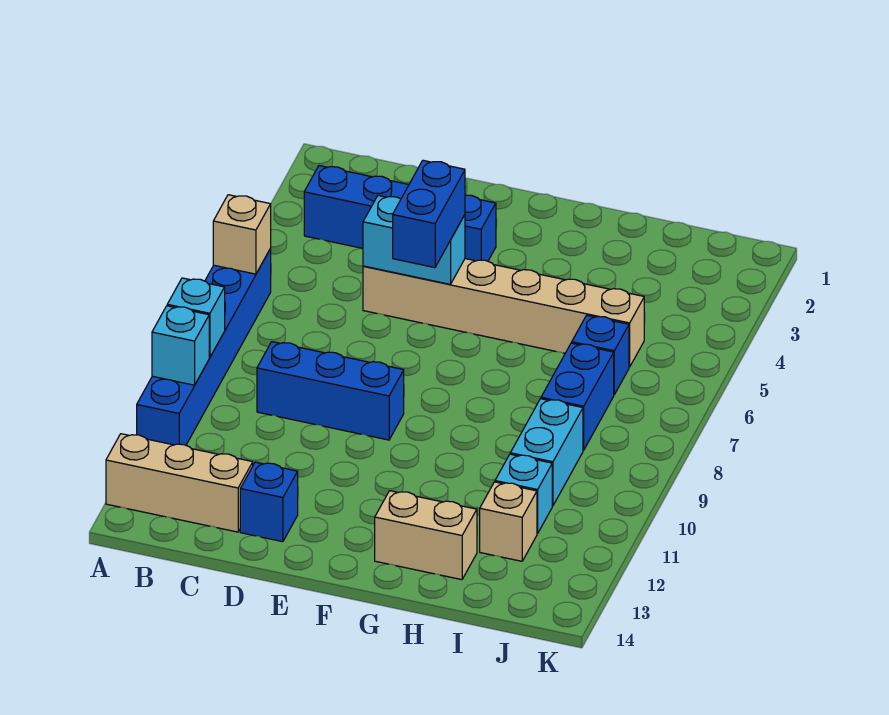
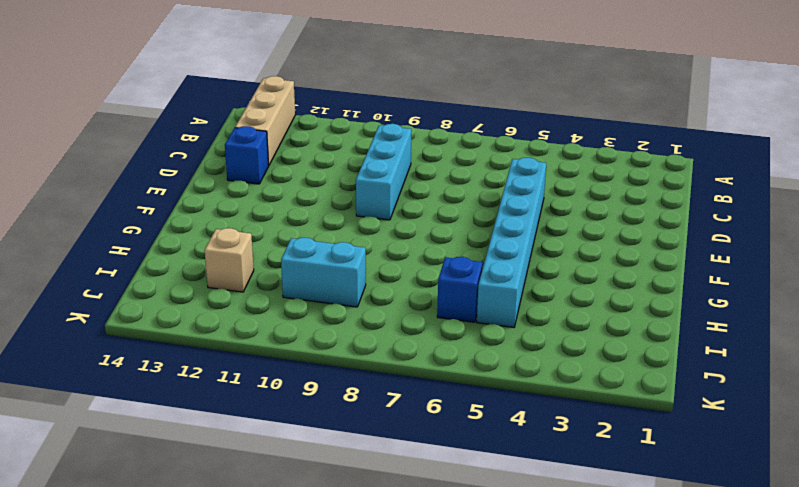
cyan brick C9:E9 level 1 -> blue brick C9:E9 level 1
cyan brick D5:I5 level 1 -> tan brick D5:I5 level 1
none -> blue brick A6:A11 level 1
none -> blue brick B3:E3 level 1
none -> tan brick G13:H13 level 1

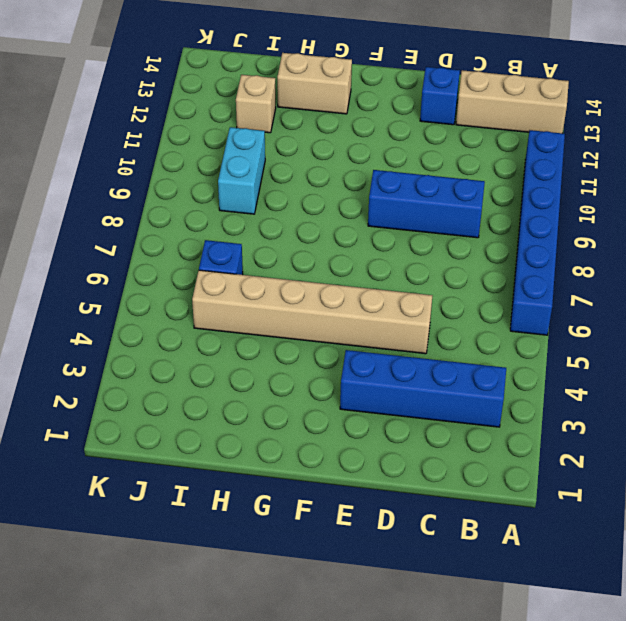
none -> blue brick I7:I8 level 1
none -> cyan brick I11 level 1
none -> tan brick A6 level 2

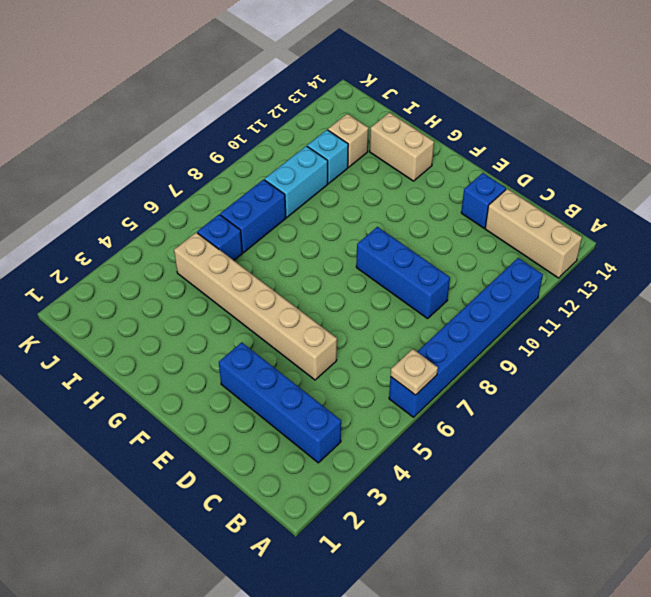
tan plate A6 level 2 -> tan brick A6 level 2
none -> cyan brick A9 level 2
none -> cyan brick A10 level 2
none -> cyan brick D5:E5 level 2

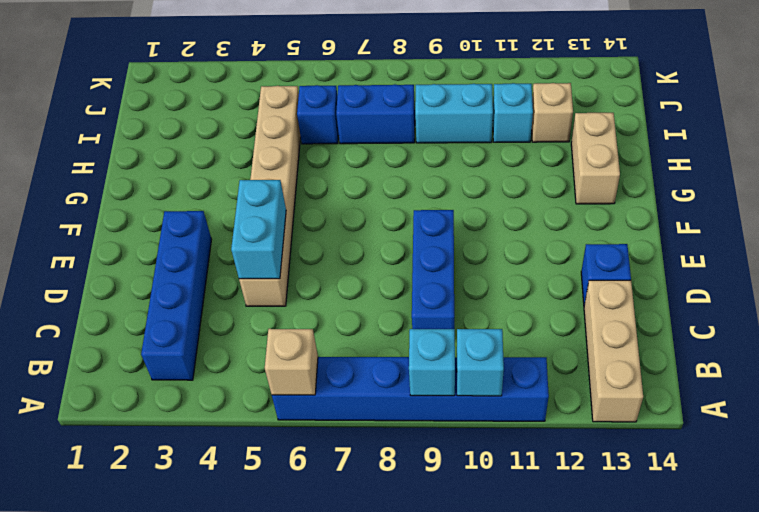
none -> blue brick E5:E6 level 3

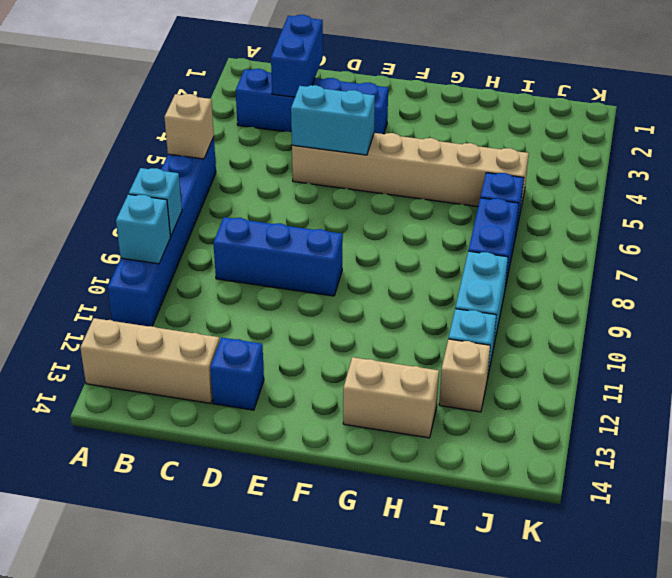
blue brick C2:C3 level 2 -> blue brick E5:E6 level 3

